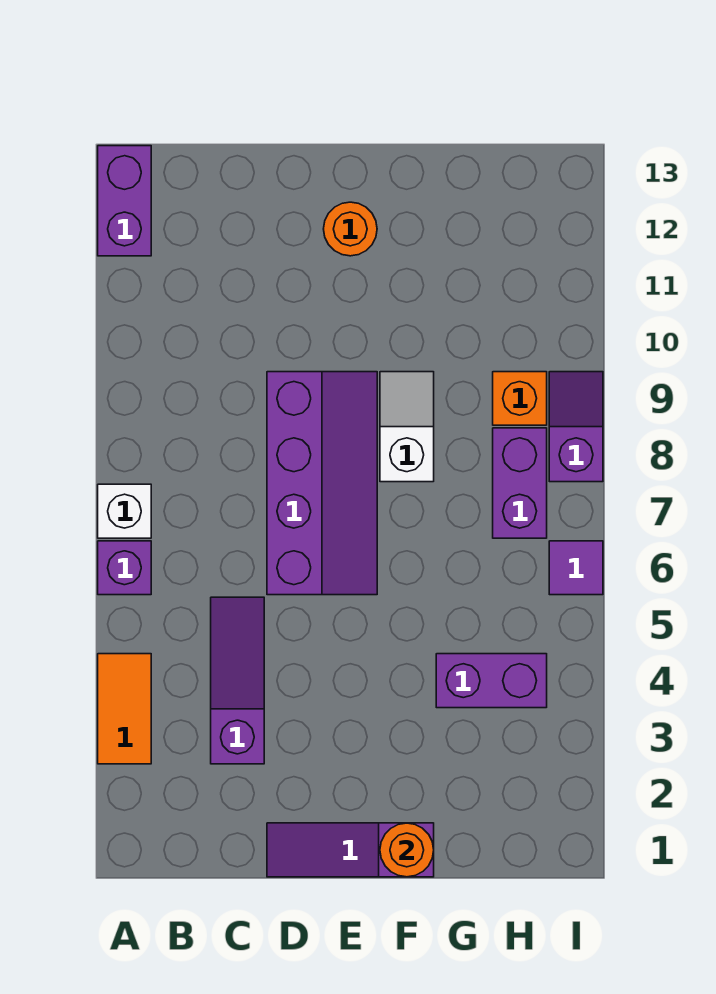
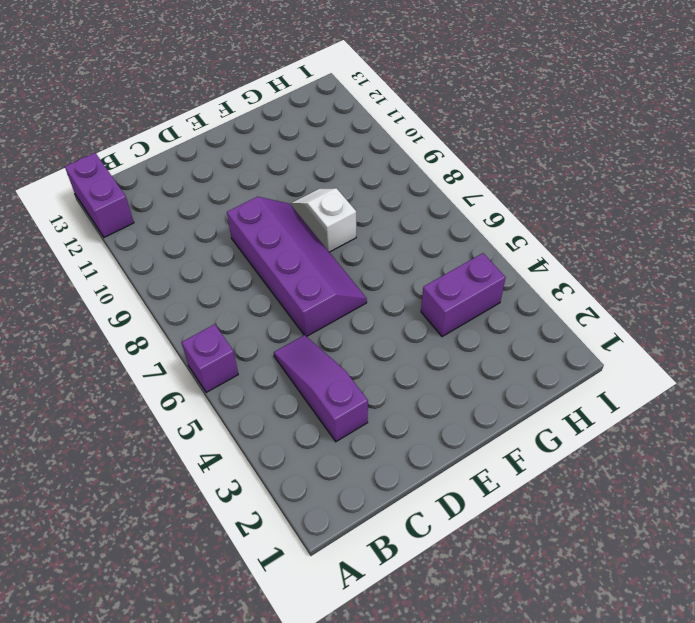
none -> orange tile A3:A4 level 1
none -> white brick A7 level 1
none -> purple slope D1:F1 level 1 top F

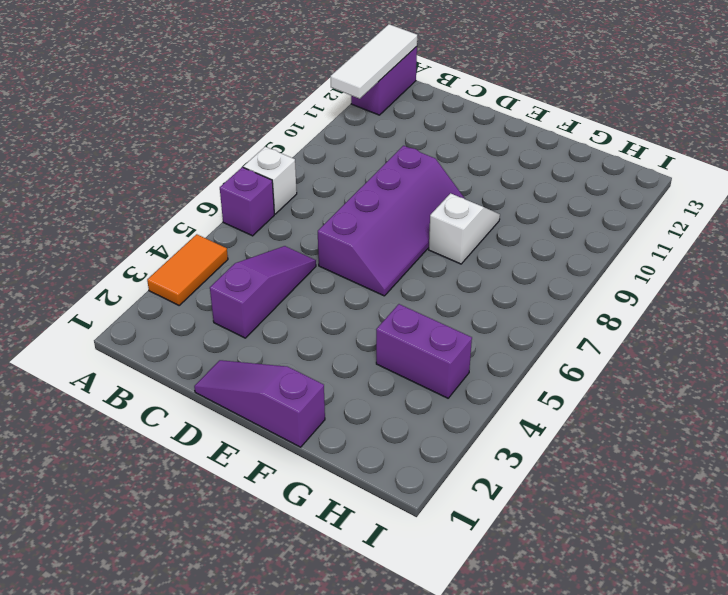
white tile A11:A13 level 2 -> none
none -> orange round brick E12 level 1
none -> purple brick H7:H8 level 1
none -> orange brick H9 level 1

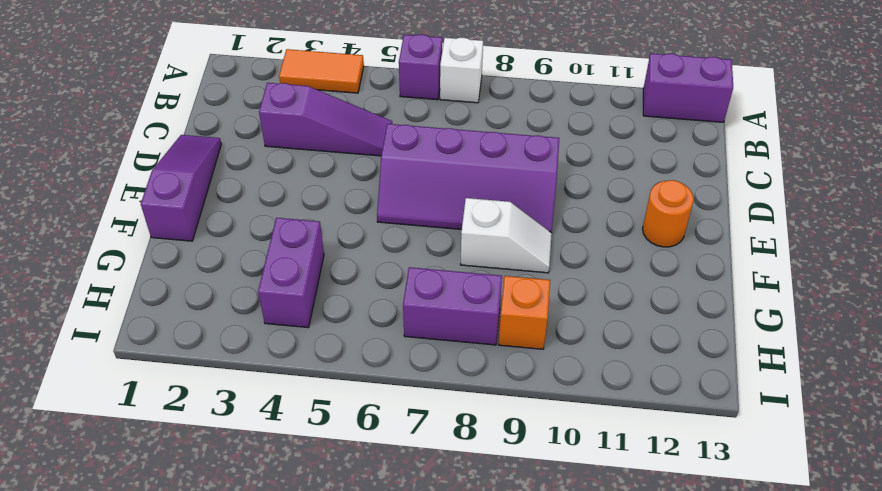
none -> purple tile I6 level 1
none -> purple slope I8:I9 level 1 top 8
none -> orange round brick F1 level 2

